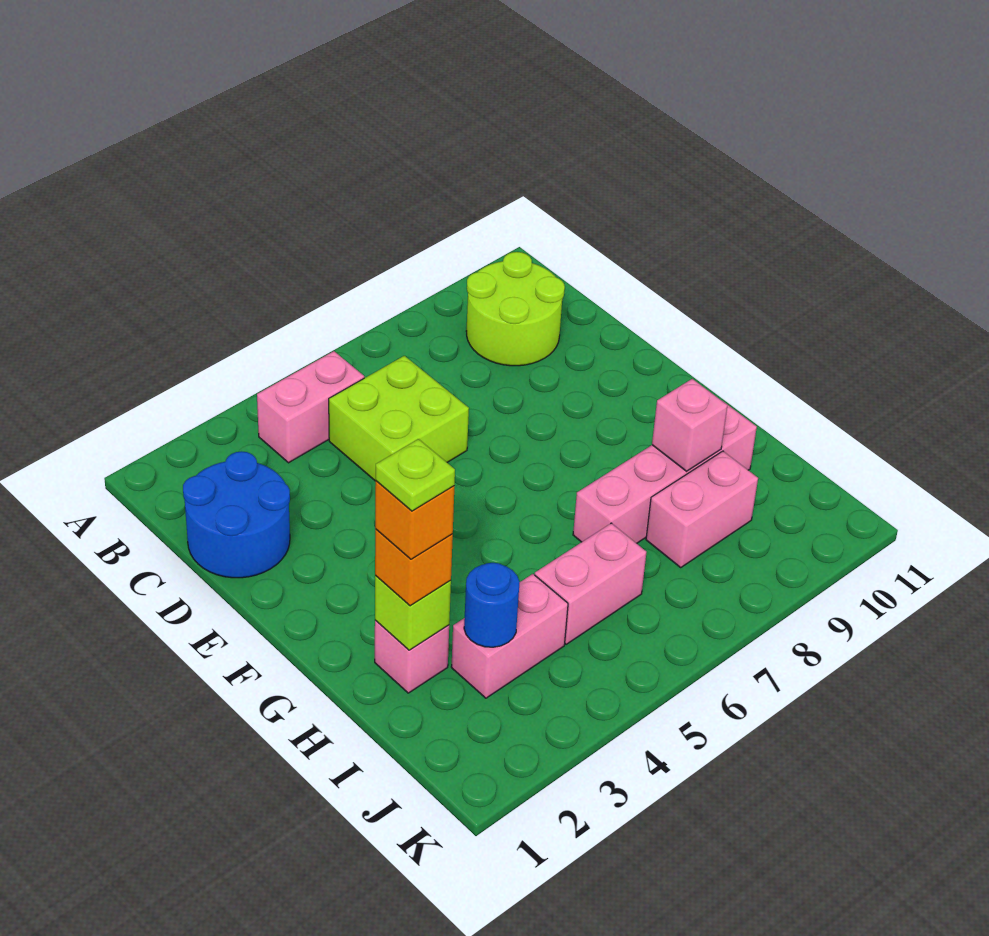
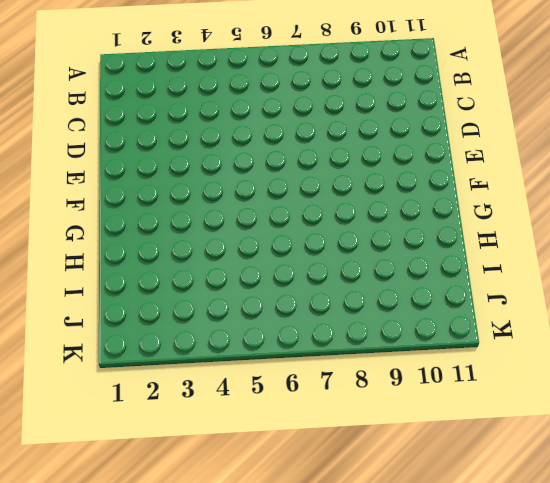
none -> pink brick B4:B5 level 1
none -> lime round brick B9:C10 level 1
none -> blue round brick C1:D2 level 1

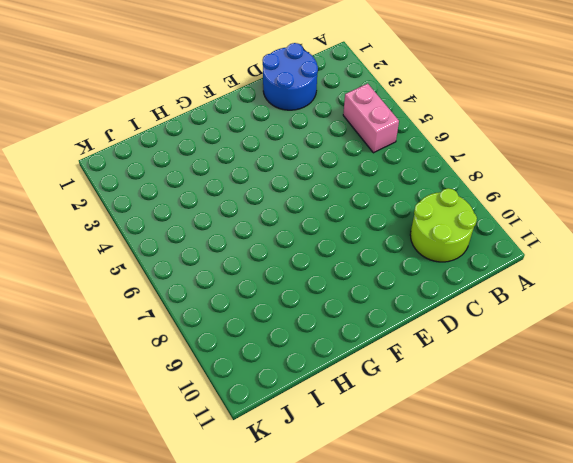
none -> lime brick C5:D6 level 1
none -> pink brick H2 level 1
none -> pink brick H7:H10 level 1

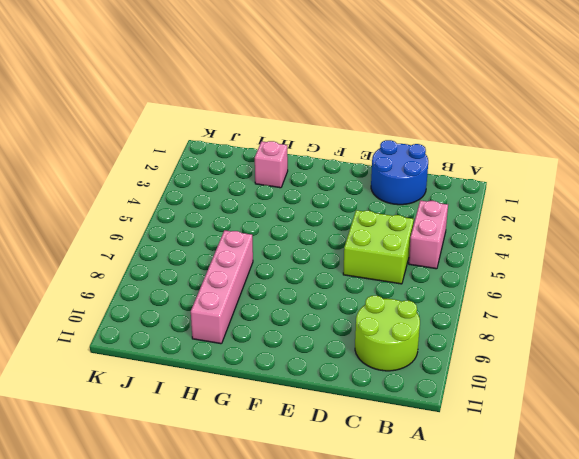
none -> pink brick I3:I4 level 1
none -> pink brick I5:I6 level 1
none -> pink brick I8:I9 level 1

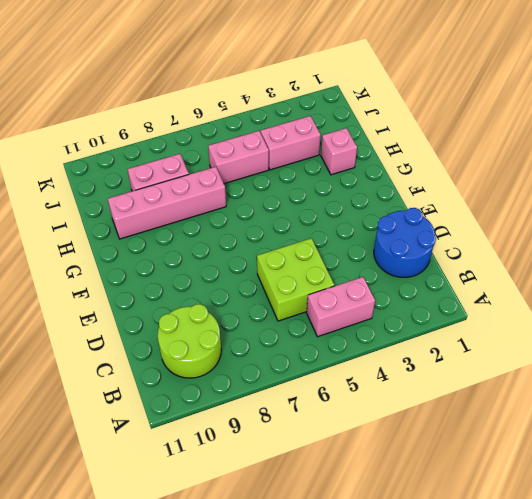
none -> lime brick H2 level 2
none -> pink brick H9 level 2
none -> blue round brick I3 level 2

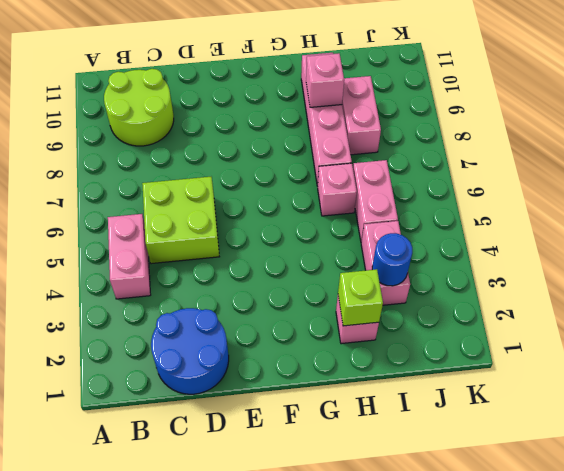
pink brick H6 level 1 -> none
none -> orange brick H2 level 3
none -> orange brick H2 level 4
none -> lime plate H2 level 5

